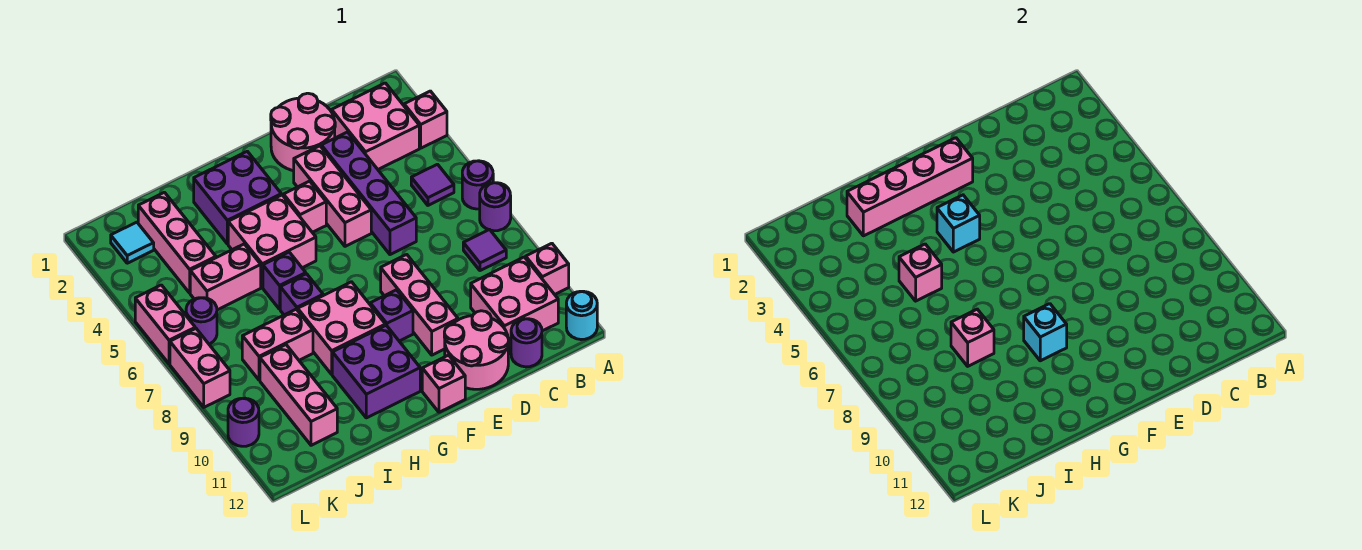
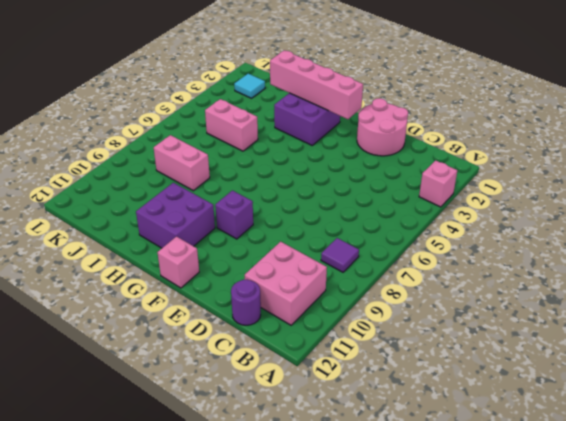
none -> purple round brick A6 level 1
none -> purple round brick A7 level 1
none -> pink brick A10 level 1
none -> cyan round brick A12 level 1

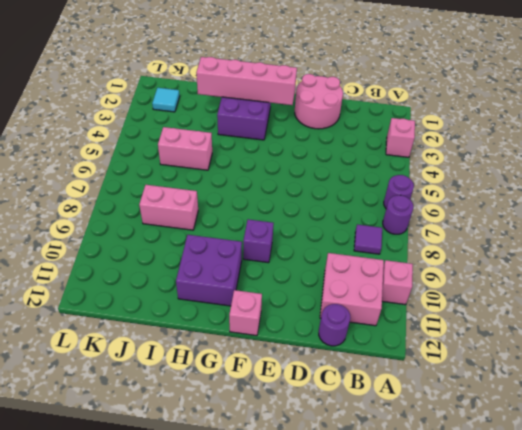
none -> cyan round brick A12 level 1
none -> pink brick B2:C3 level 1
none -> purple tile B5 level 1
none -> purple brick D3:D6 level 1

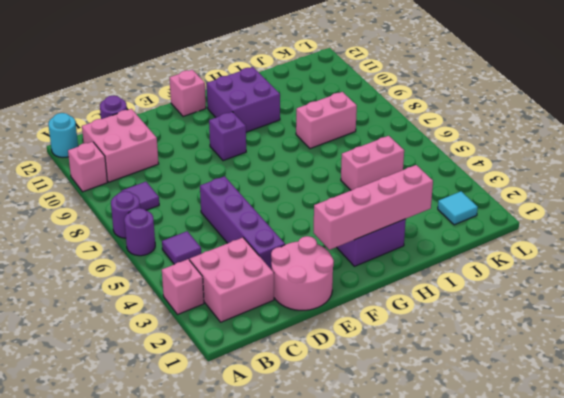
none -> pink round brick D11:E12 level 1
none -> pink brick E3:E5 level 1
none -> pink brick E8:E10 level 1
none -> pink brick F4 level 1

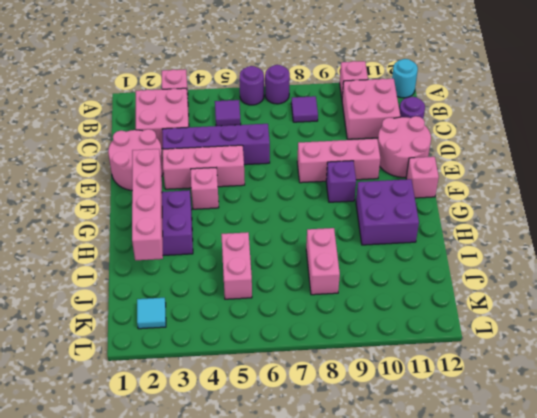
none -> pink brick G4:H5 level 1
none -> pink brick G8:H9 level 1
none -> purple brick H6 level 1
none -> purple brick H7 level 1

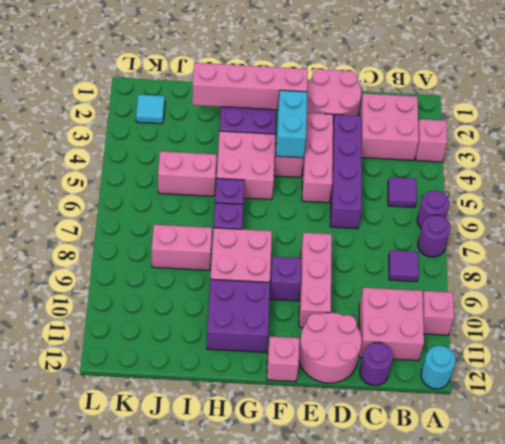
cyan brick F3:F4 level 2 -> none
none -> pink brick J2:J4 level 1
none -> pink brick J9:J11 level 1
none -> purple round brick K6 level 1
none -> pink brick L5:L6 level 1

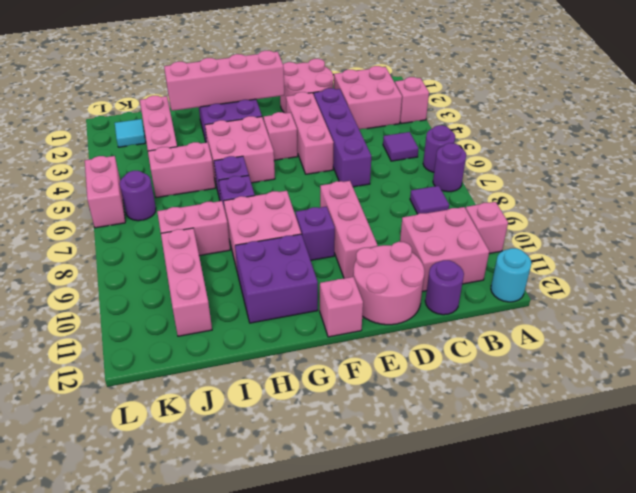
none -> pink brick L7:L8 level 1
none -> purple round brick L10 level 1
none -> cyan brick G4 level 2
none -> cyan brick G9 level 2

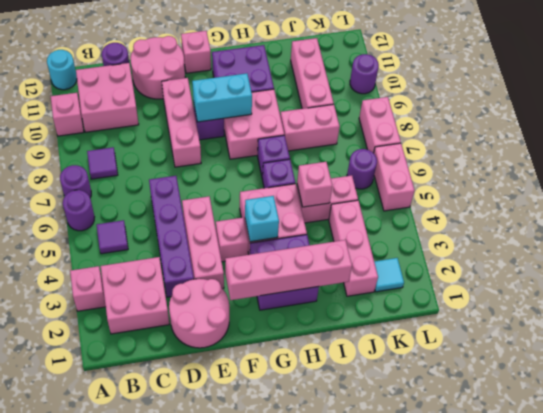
cyan brick F9:G9 level 2 -> cyan brick G9 level 2
none -> pink brick I8 level 2

